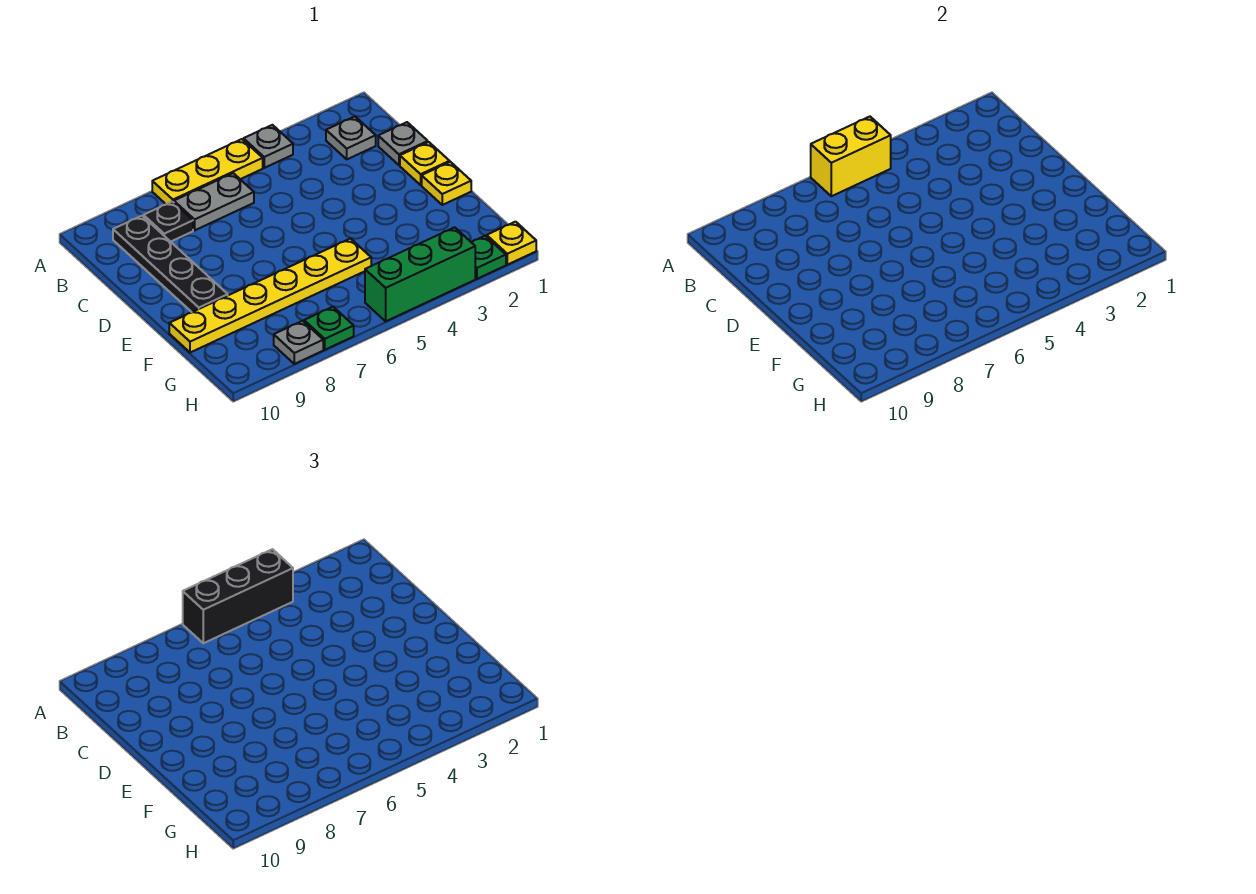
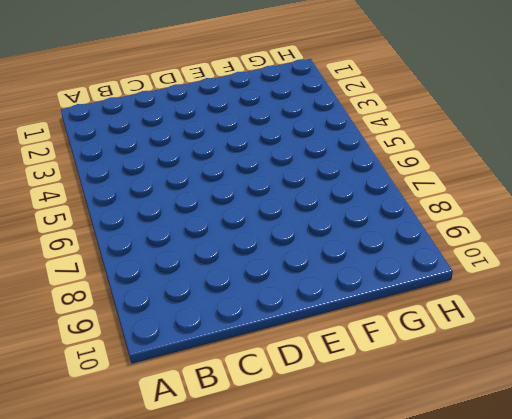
none -> grey plate A4 level 1
none -> yellow plate A5:A7 level 1
none -> grey plate B2 level 1

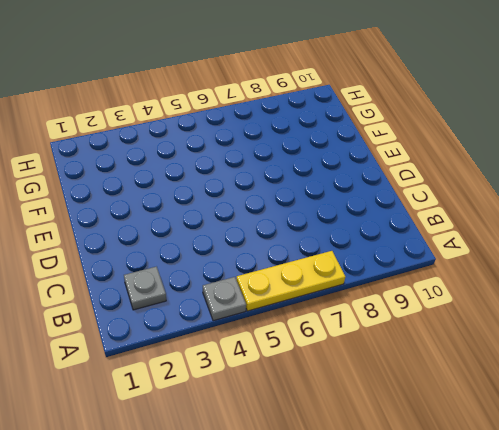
none -> grey plate B6:B7 level 1
none -> black plate B8 level 1
none -> black plate B9:E9 level 1

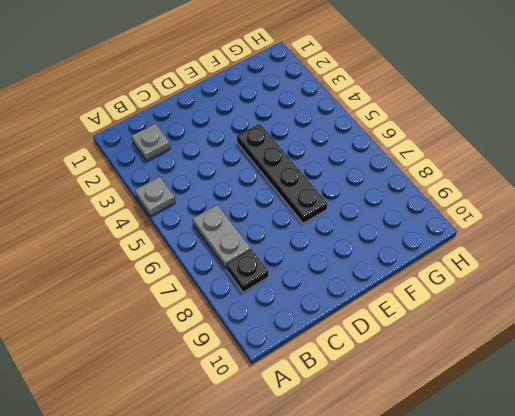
black plate E4:E7 level 1 -> black plate B9:E9 level 1
none -> yellow plate A5:A7 level 1
none -> grey plate C1 level 1
none -> yellow plate D1 level 1

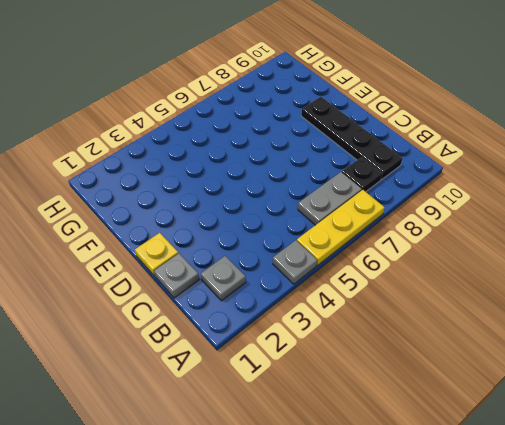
none -> yellow plate E1 level 1
none -> yellow plate F5:F10 level 1
none -> yellow plate H1 level 1

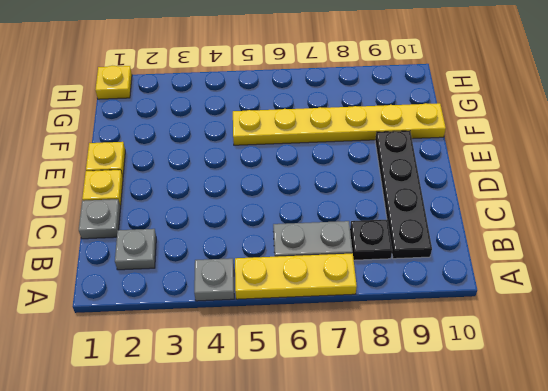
none -> green plate H2 level 1
none -> green brick H3:H5 level 1
none -> green plate H7 level 1

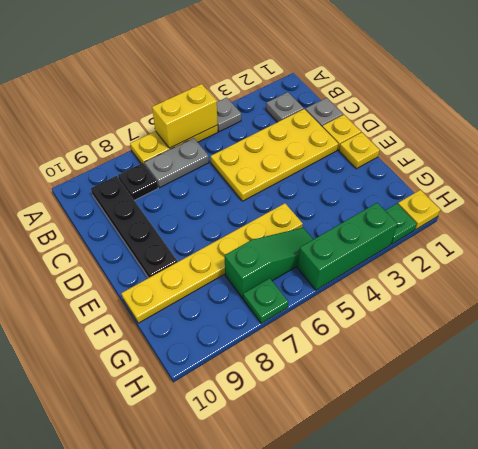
yellow plate C2:D5 level 1 -> none
green slope G5:G7 level 1 top 7 -> none
none -> grey plate H8 level 1
none -> black brick A4:A6 level 3

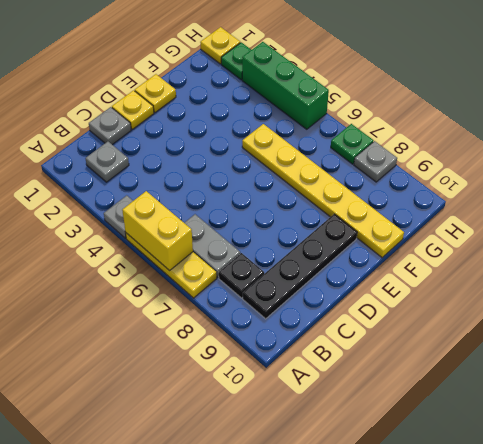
none -> black brick A4:A6 level 3

